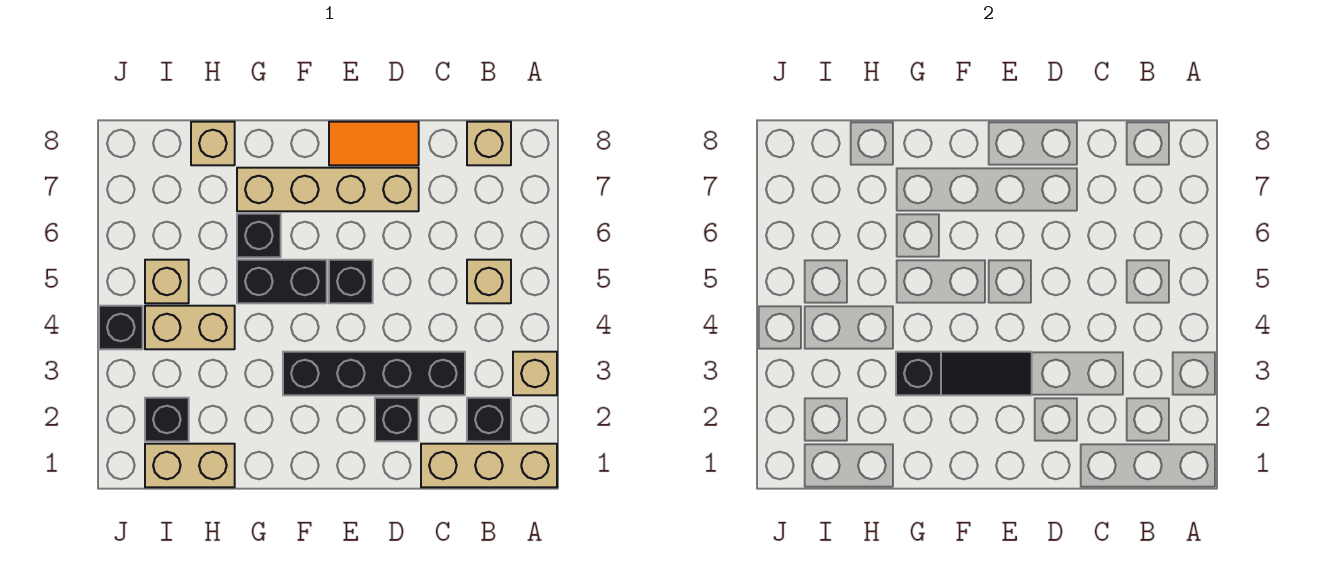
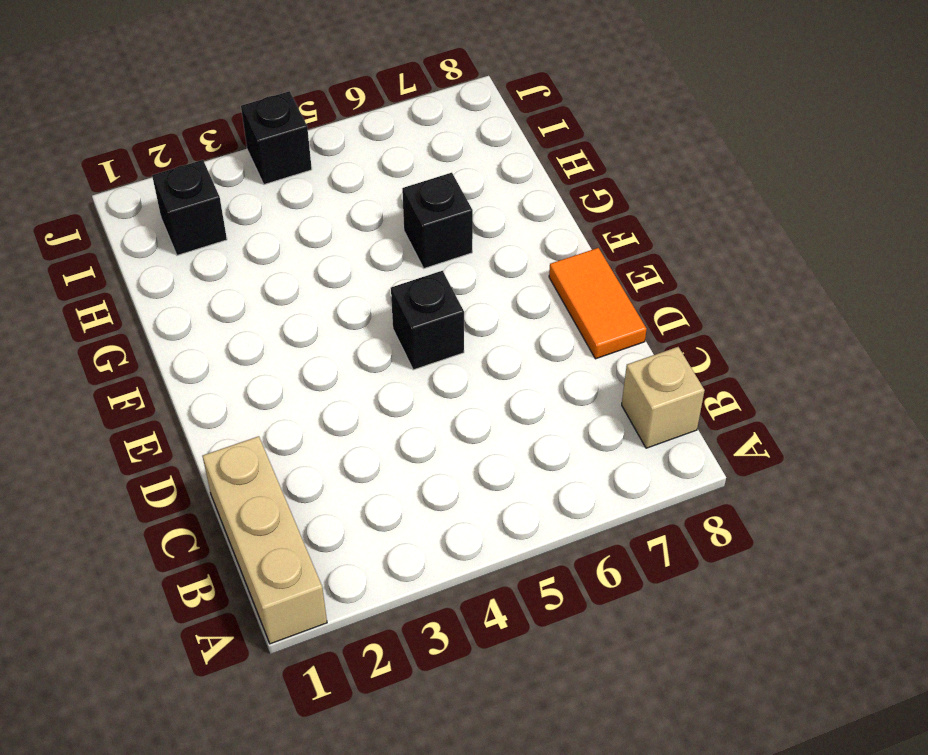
none -> tan brick A3 level 1
none -> black brick B2 level 1
none -> tan brick B5 level 1

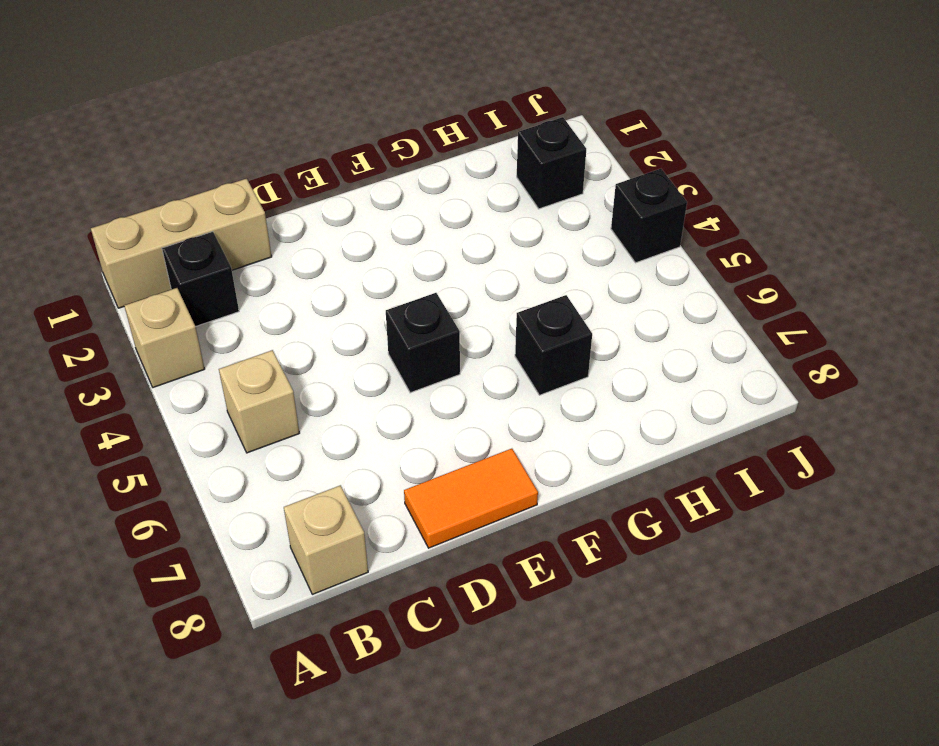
none -> black brick C3:F3 level 1
none -> black brick D2 level 1
none -> tan brick D7:G7 level 1

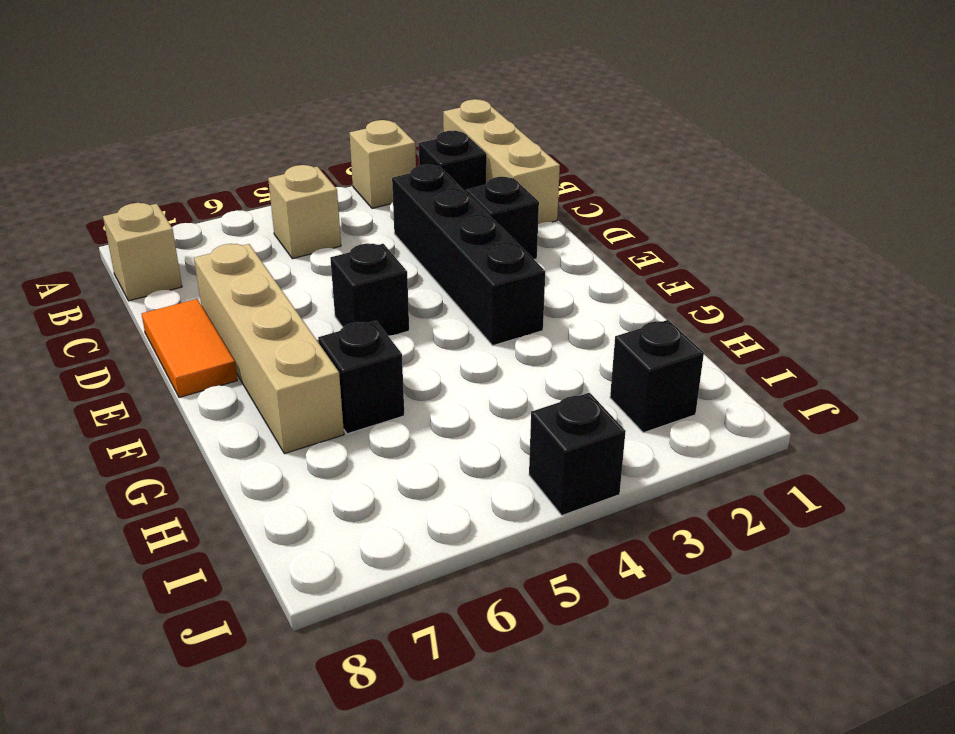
none -> black brick F5:G5 level 1
none -> tan brick H1:I1 level 1
none -> tan brick H4:I4 level 1

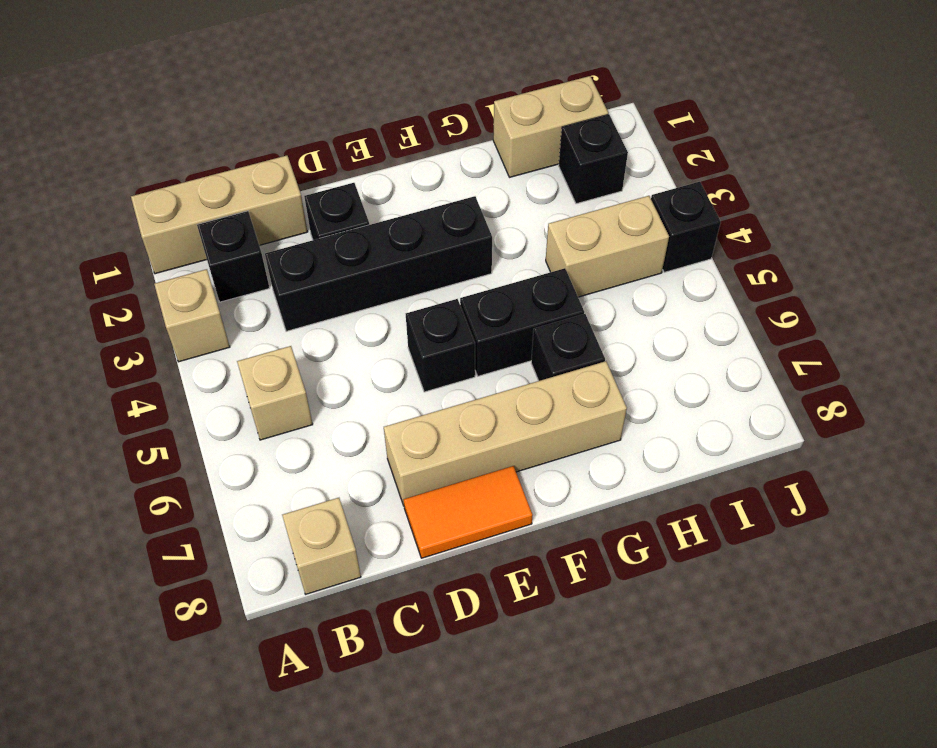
none -> tan brick H8 level 1
none -> tan brick I5 level 1
none -> black slope E3:G3 level 2 top G

